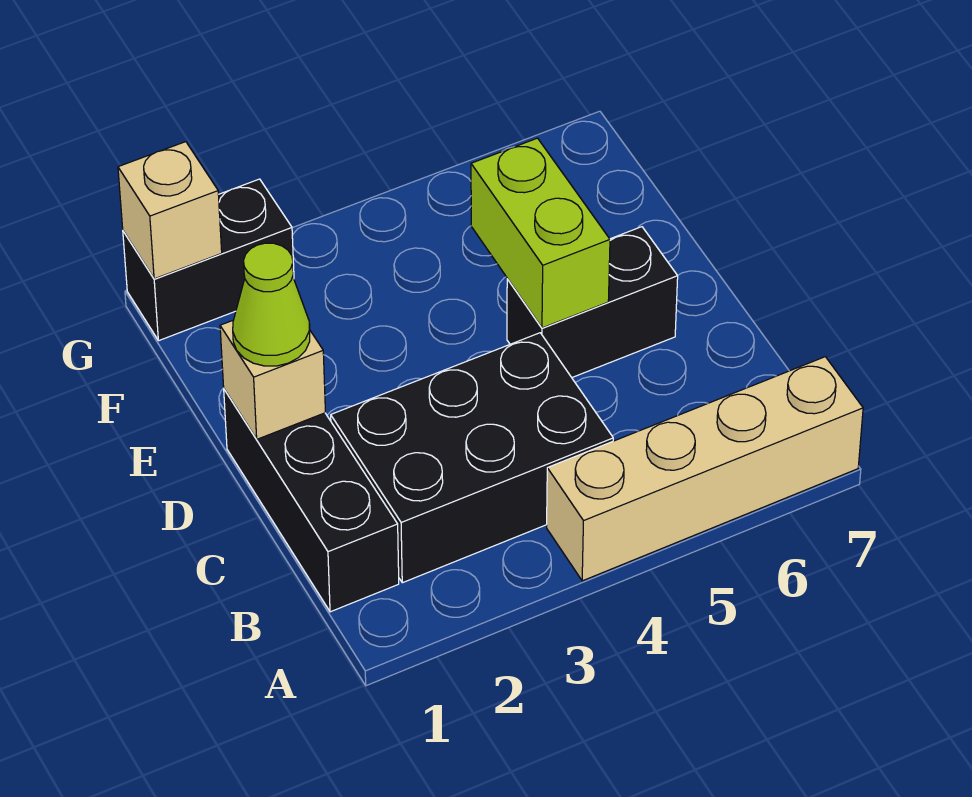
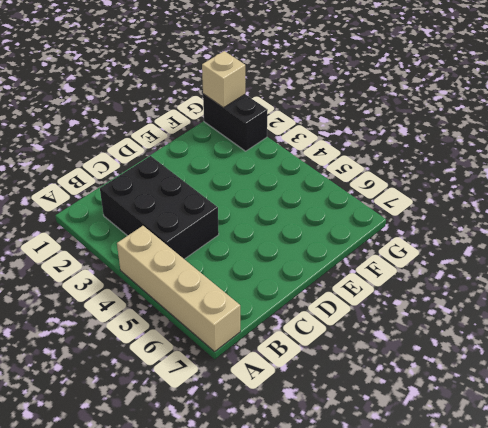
none -> black brick B1:D1 level 1
none -> black brick D5:D6 level 1

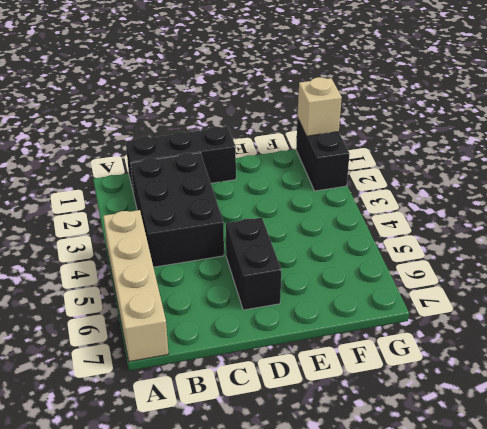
none -> tan brick D1 level 2
none -> lime brick D5:E5 level 2

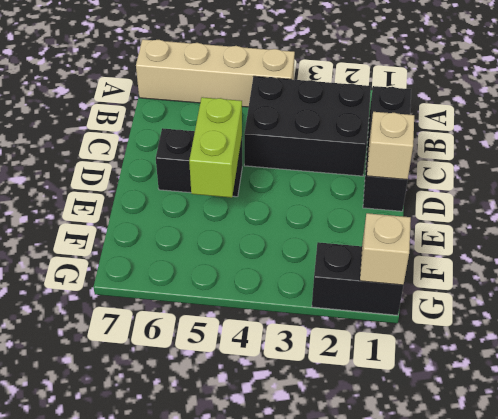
none -> lime cone D1 level 3

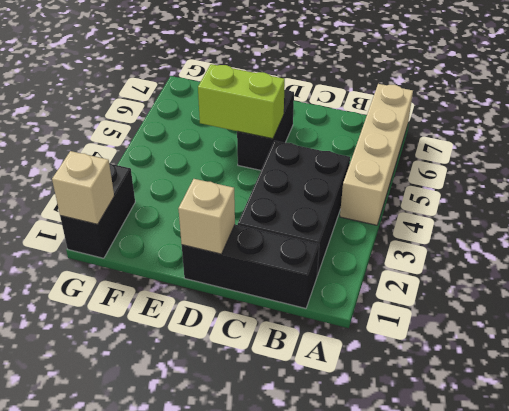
none -> lime cone D1 level 3

